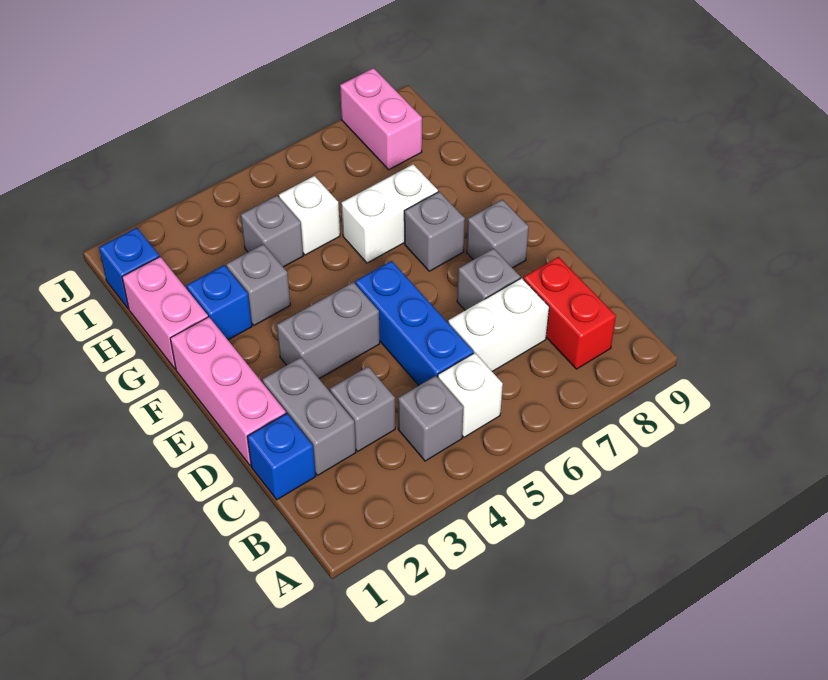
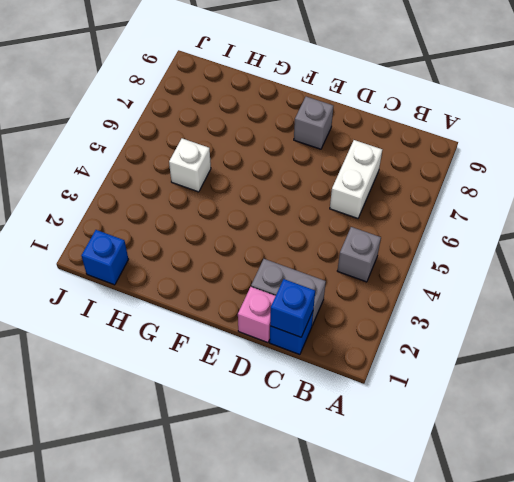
blue brick C1 level 2 -> blue brick G2 level 1
pink brick D1 level 1 -> pink brick D1:F1 level 1
none -> white brick B5 level 1
none -> red brick B8:C8 level 1
none -> grey brick C3 level 1

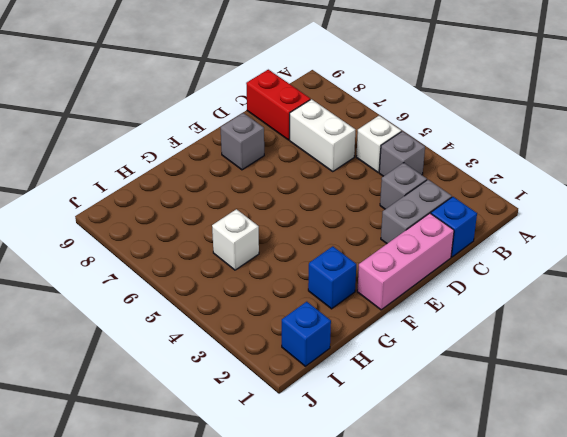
red brick C8:C9 level 1 -> red brick B8:C8 level 1
none -> blue brick C5:E5 level 1
none -> grey brick D7 level 1
none -> grey brick E3:E4 level 1

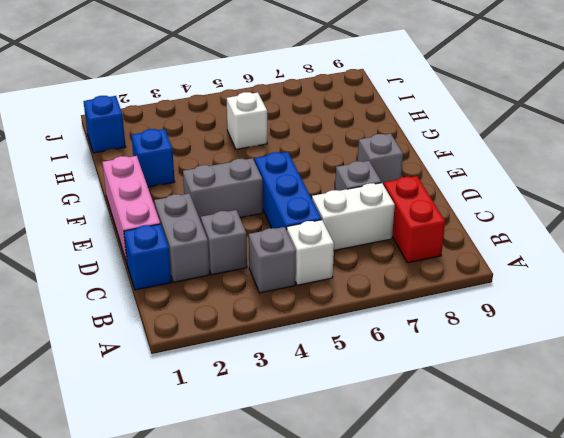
none -> grey brick F7 level 1
none -> pink brick G1:H1 level 1
none -> grey brick G3 level 1

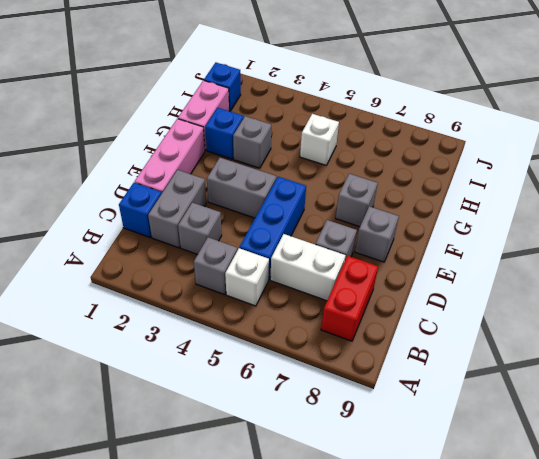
none -> white brick G6:G7 level 1
none -> grey brick H4 level 1
none -> pink brick I8:J8 level 1

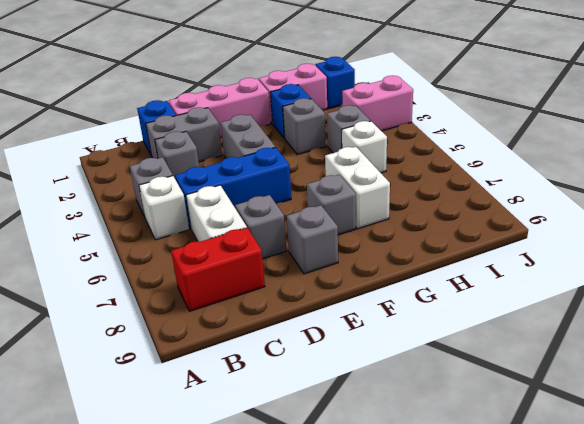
pink brick I3:J3 level 1 -> pink brick I8:J8 level 1

